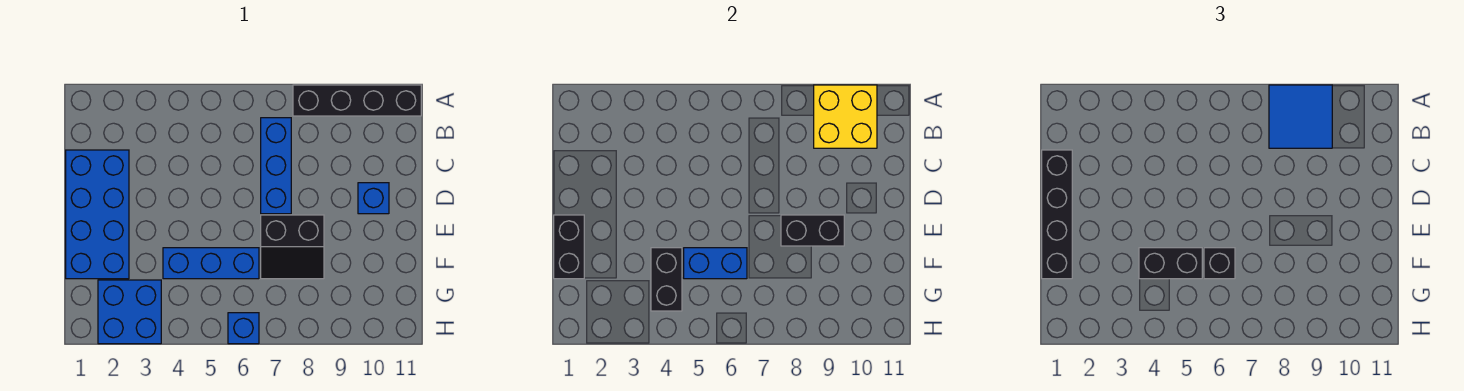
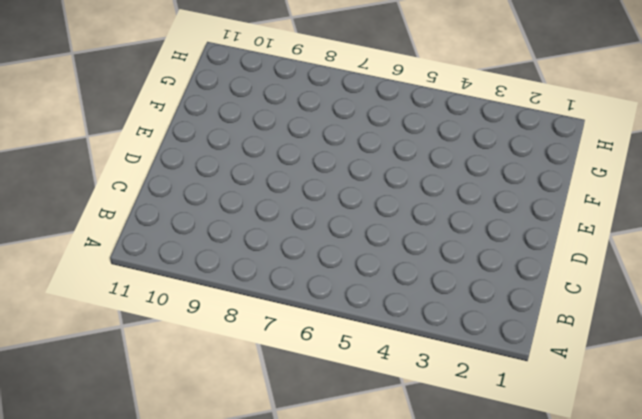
none -> black brick A8:A11 level 1
none -> blue brick B7:D7 level 1
none -> blue brick C1:F2 level 1

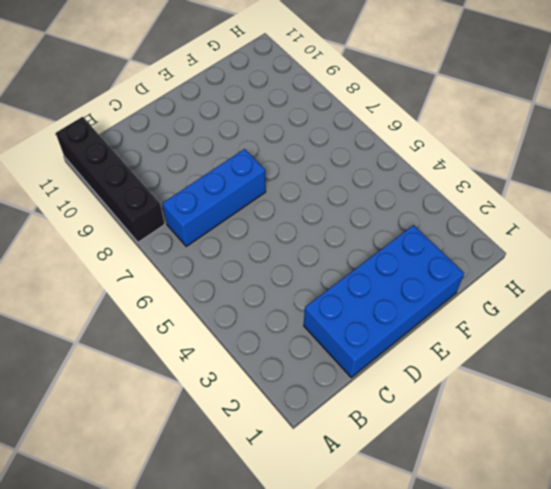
none -> blue brick D10 level 1
none -> black slope E7:F8 level 1 top E
none -> blue brick F4:F6 level 1

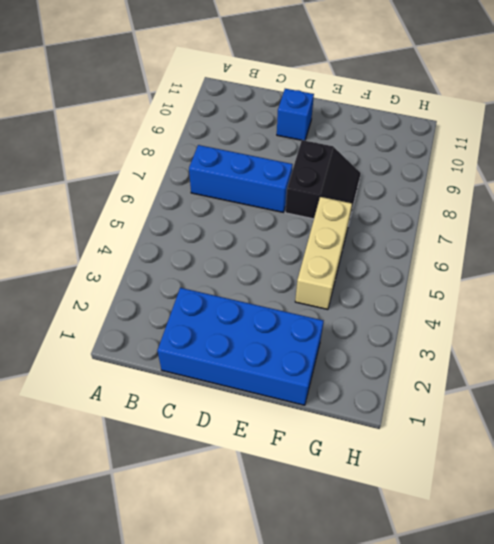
tan brick F4:F6 level 1 -> blue brick F4:F6 level 1
none -> black brick A8:A11 level 1
none -> blue brick G2:H3 level 1
none -> blue brick H6 level 1

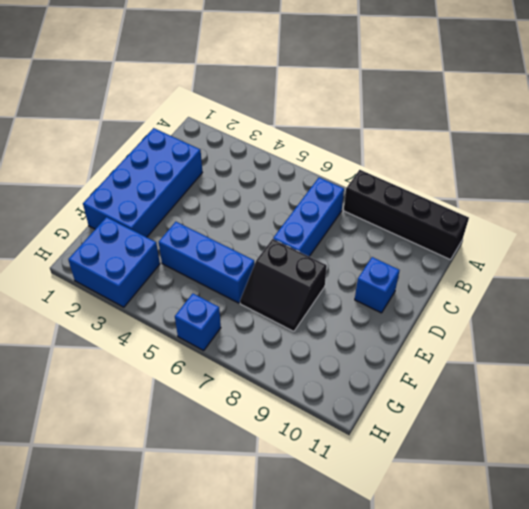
none -> yellow brick A9:B10 level 2
none -> black brick E1:F1 level 2
none -> black brick E8:E9 level 2

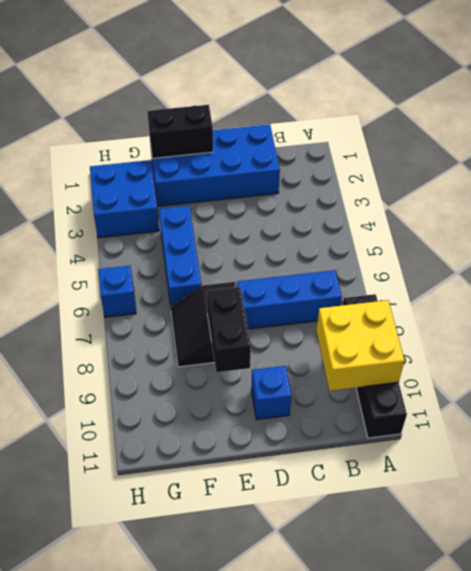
none -> black brick F4:G4 level 2
none -> blue brick F5:F6 level 2
none -> blue tile A8:B9 level 3

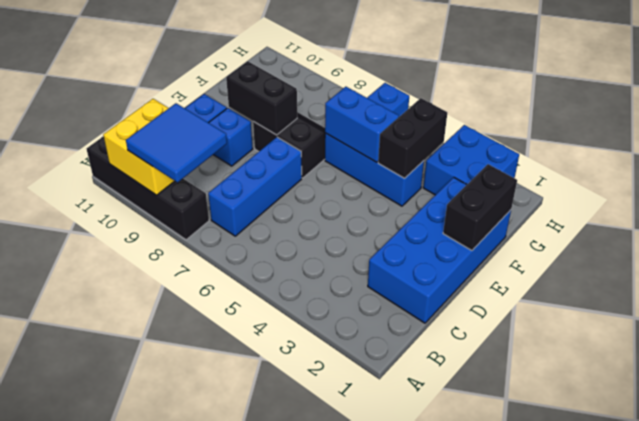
blue brick D9 level 1 -> none
none -> black brick C1:F1 level 3
none -> black brick F4:F5 level 3
none -> black brick F6 level 3

